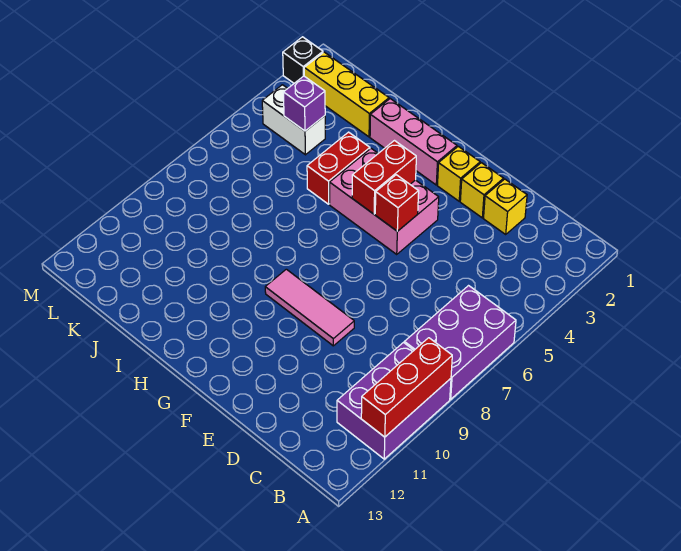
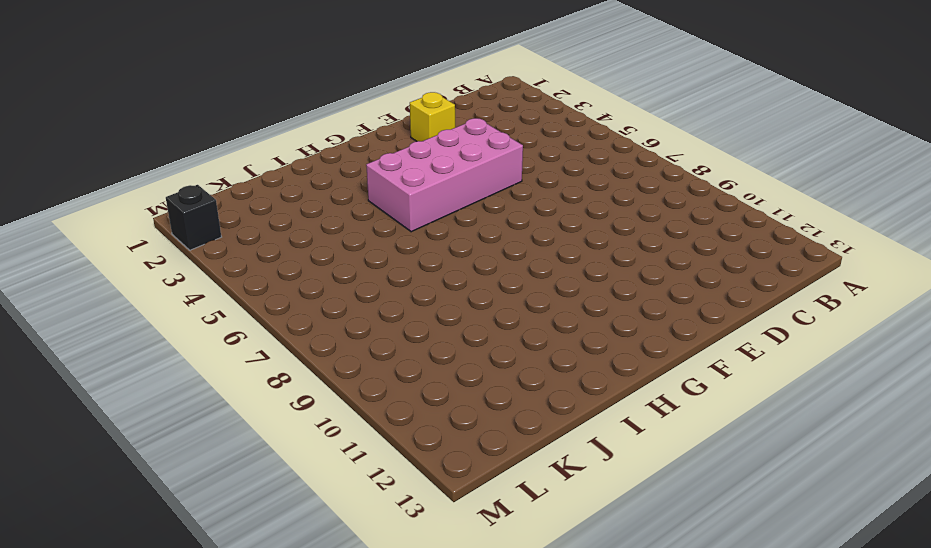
pink brick E4:H5 level 1 -> pink brick F4:H5 level 1
none -> purple brick A6:B8 level 1
none -> purple brick A9:B11 level 1
none -> yellow brick D2 level 1

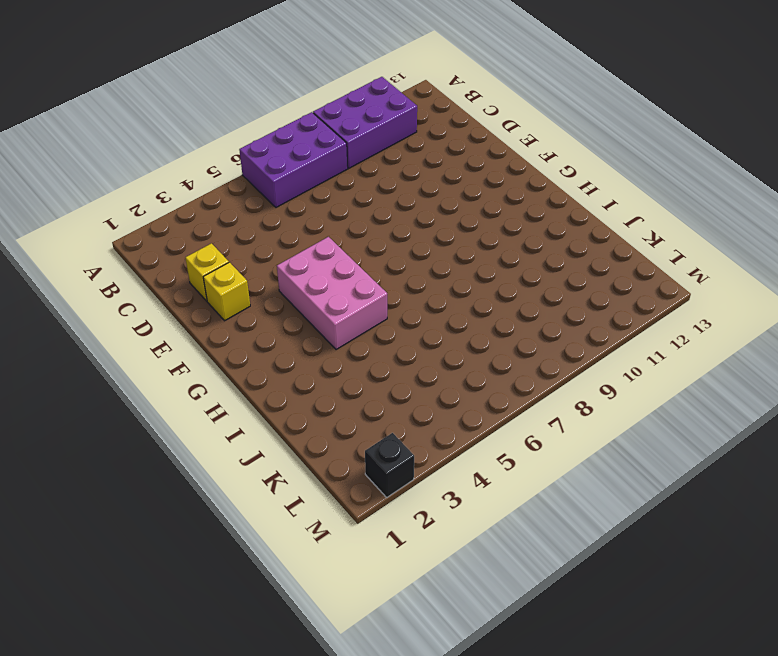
none -> pink tile E9:G9 level 1
none -> yellow brick F2 level 1
none -> pink brick G2:I2 level 1

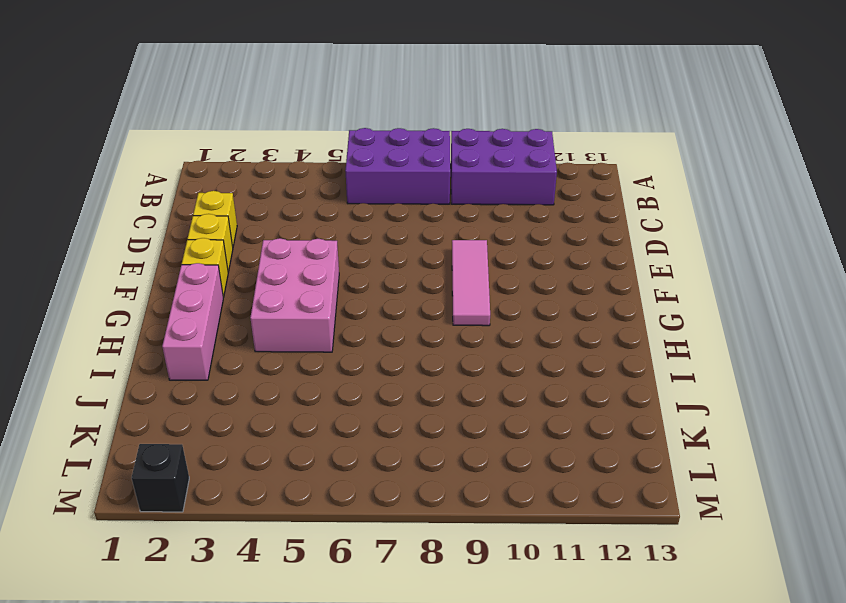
none -> red brick I4:I5 level 1
none -> yellow brick J2:L2 level 1
none -> white brick K4:L4 level 1

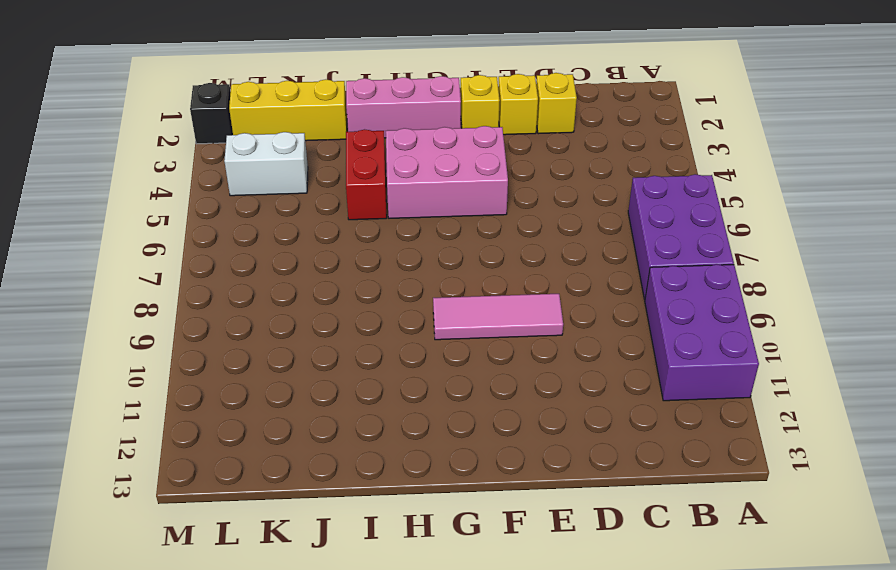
none -> red brick A9:A11 level 2
none -> red brick F5 level 2
none -> red brick G4:G5 level 2

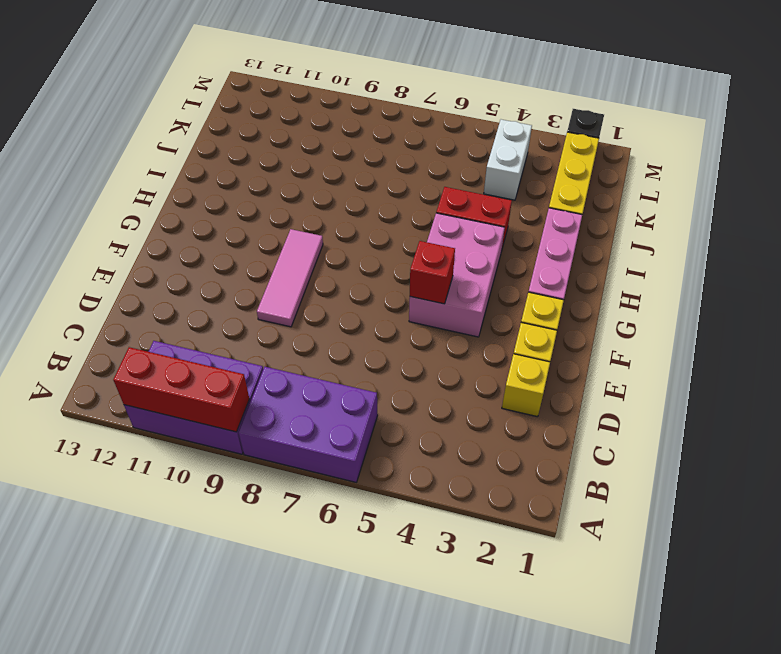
none -> red brick G4:G5 level 2
none -> purple brick K4 level 2

